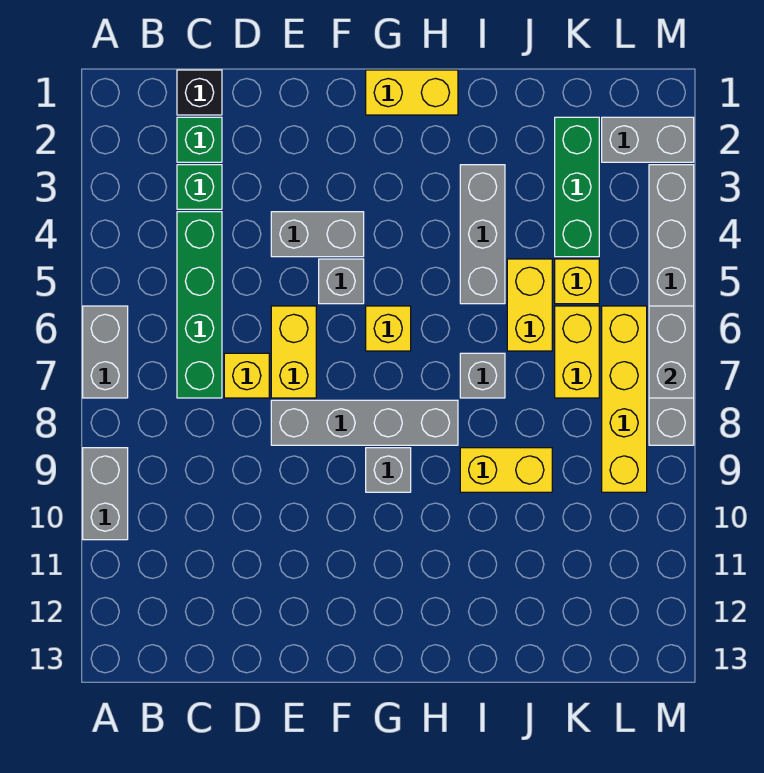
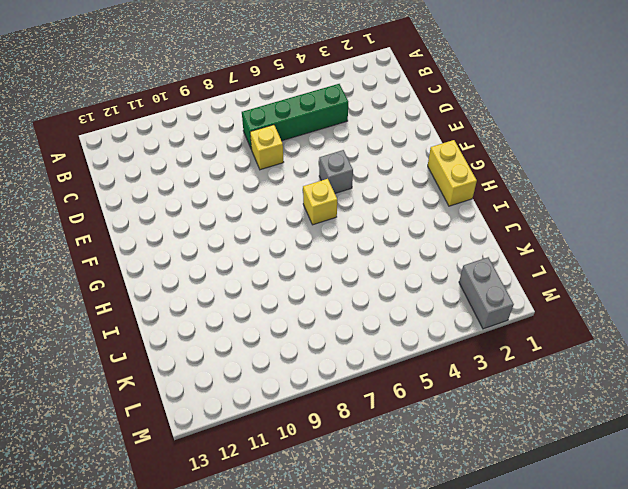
none -> grey brick A6:A7 level 1
none -> grey brick A9:A10 level 1
none -> black brick C1 level 1

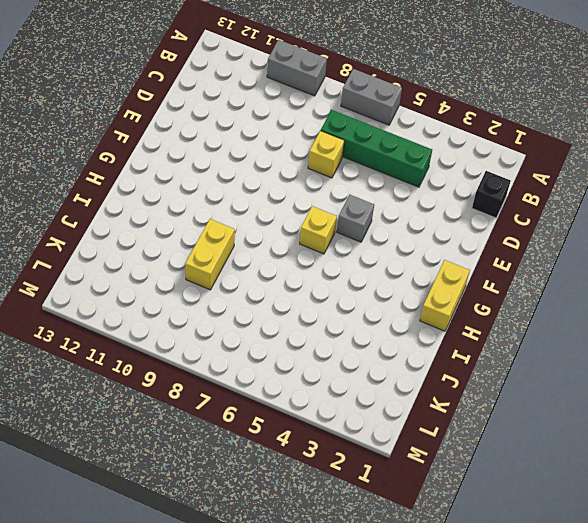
none -> green brick C2 level 1
none -> green brick C3 level 1
none -> grey brick E4:F4 level 1

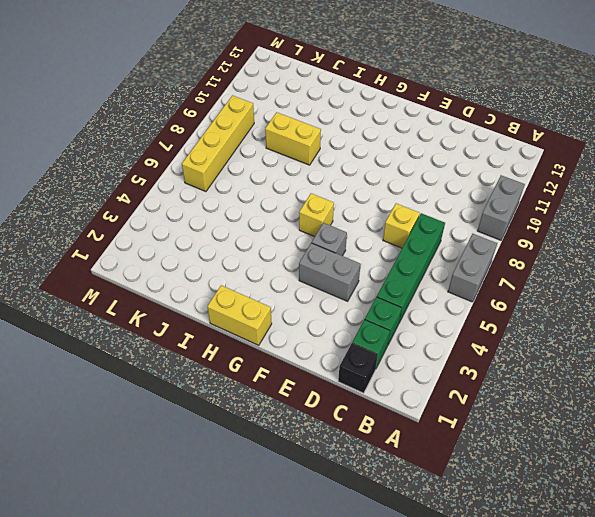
none -> yellow brick E6:E7 level 1
none -> grey brick E8:H8 level 1
none -> grey brick G9 level 1

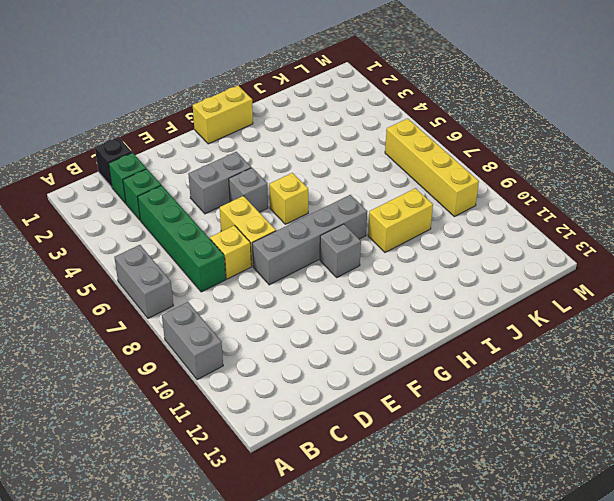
none -> grey brick I3:I5 level 1
none -> grey brick I7 level 1
none -> yellow brick J5:J6 level 1

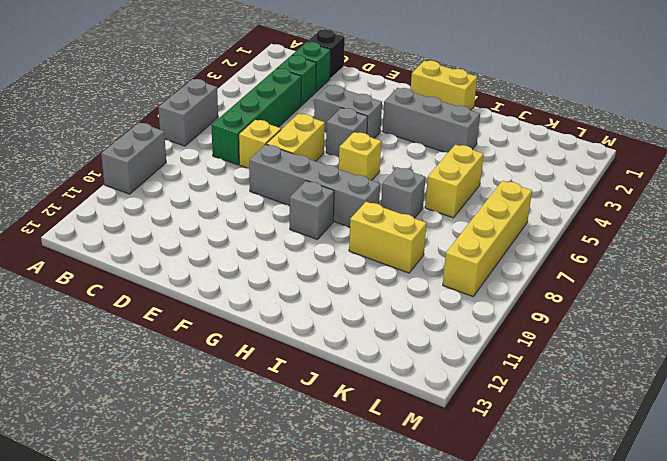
grey brick G3:I3 level 1 -> grey brick I3:I5 level 1
none -> green brick K2:K4 level 1
none -> yellow brick K5 level 1
none -> yellow brick K6:K7 level 1

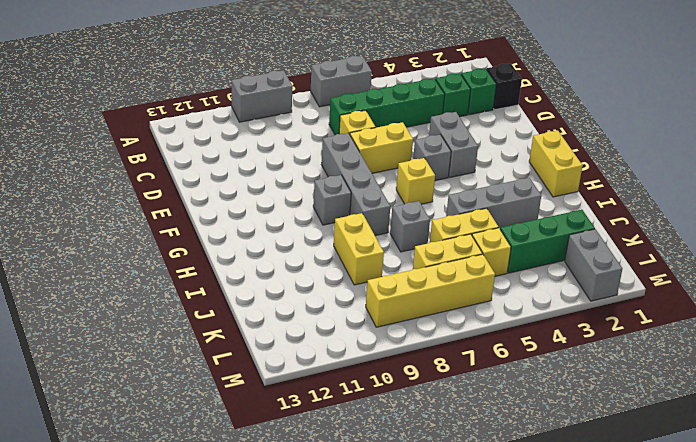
none -> grey brick M3:M8 level 1
none -> grey brick M6:M7 level 2

